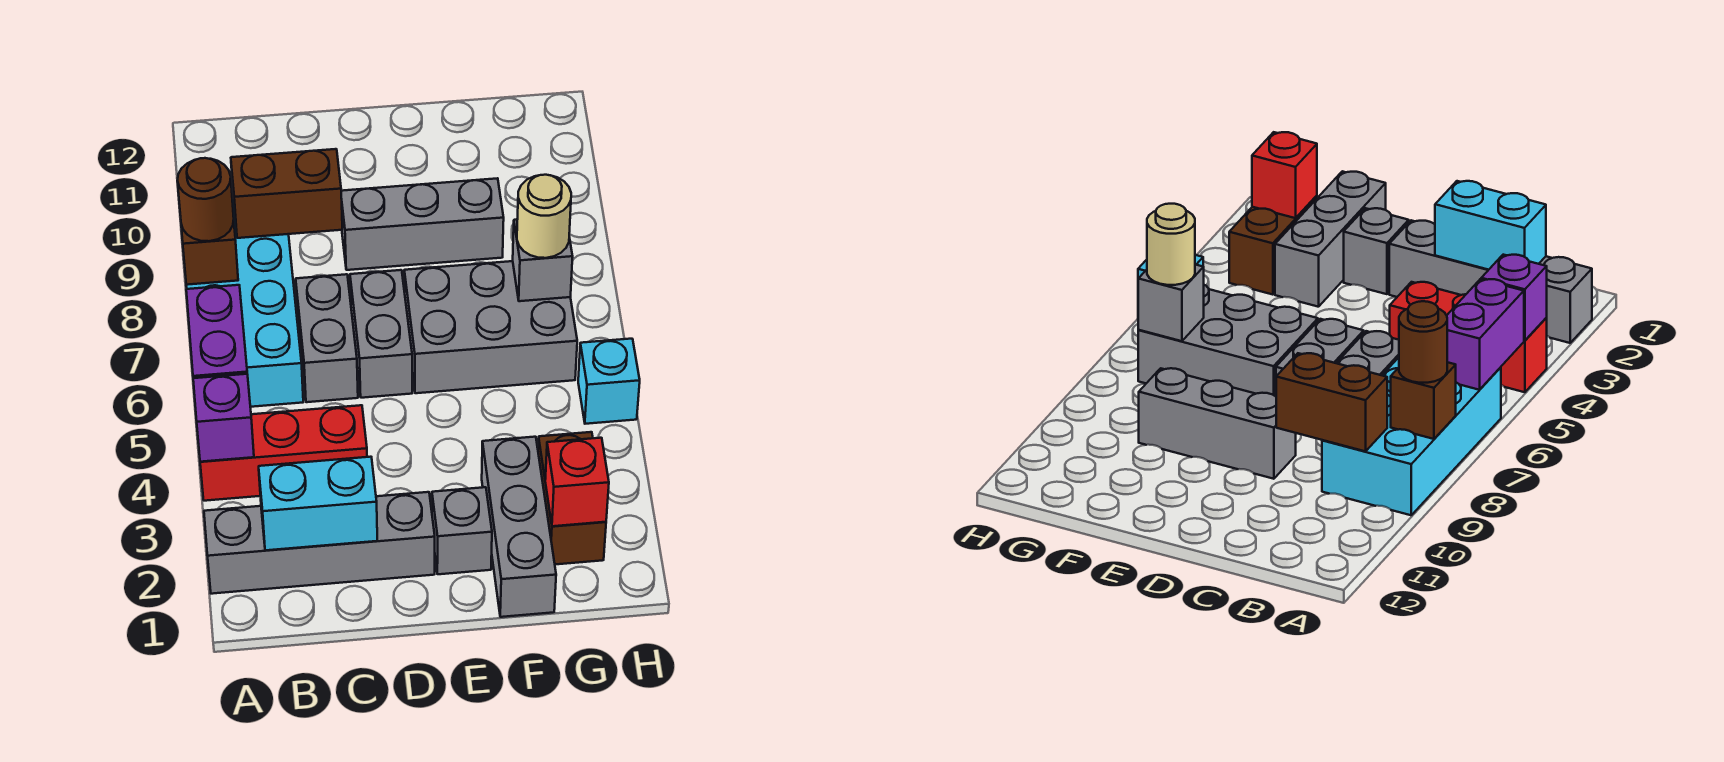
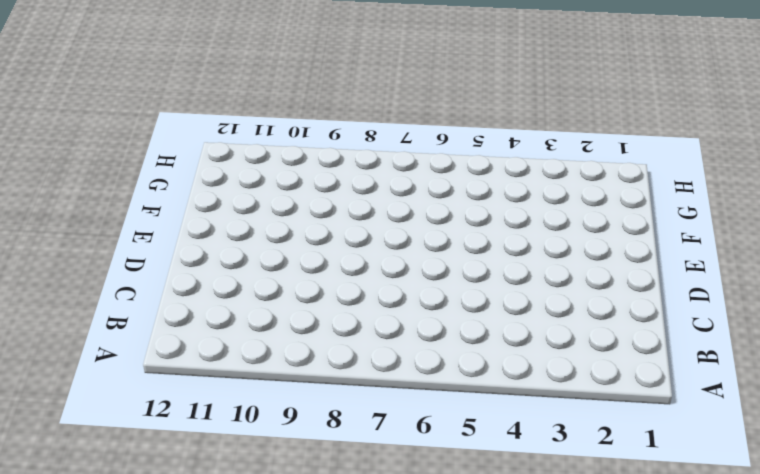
none -> grey brick A2:D2 level 1
none -> red brick A4:C4 level 1
none -> cyan brick A6:B9 level 1

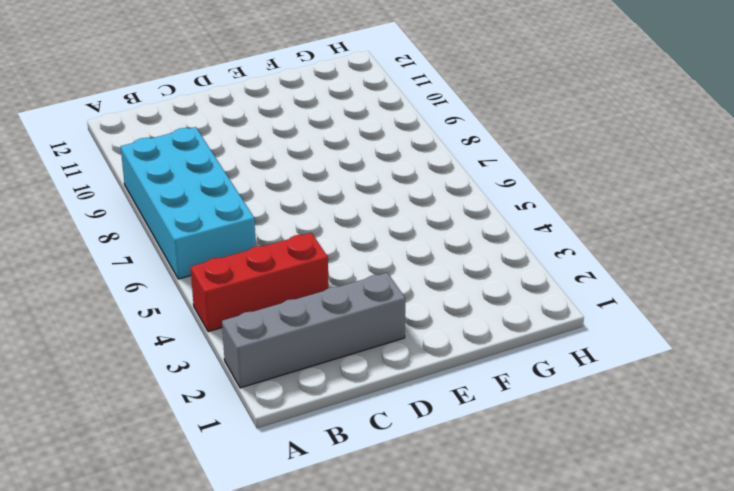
none -> grey brick C6:C7 level 1
none -> grey brick D6:D7 level 1
none -> grey brick D9:F9 level 1

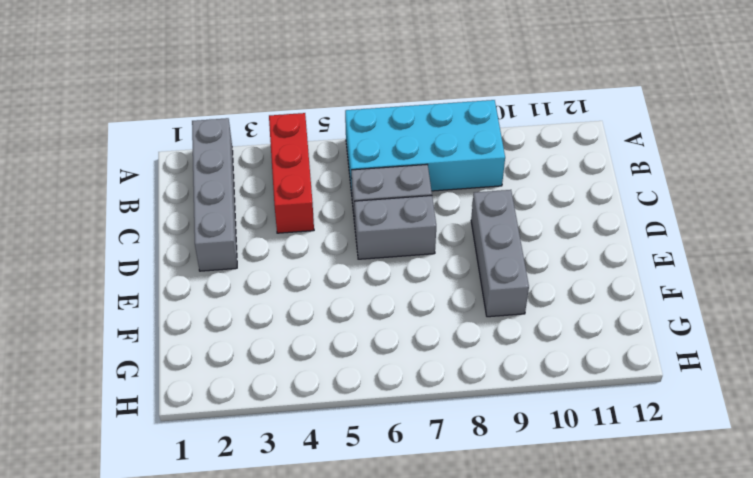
none -> grey brick E2 level 1
none -> grey brick E6:G7 level 1
none -> grey brick F1:F3 level 1

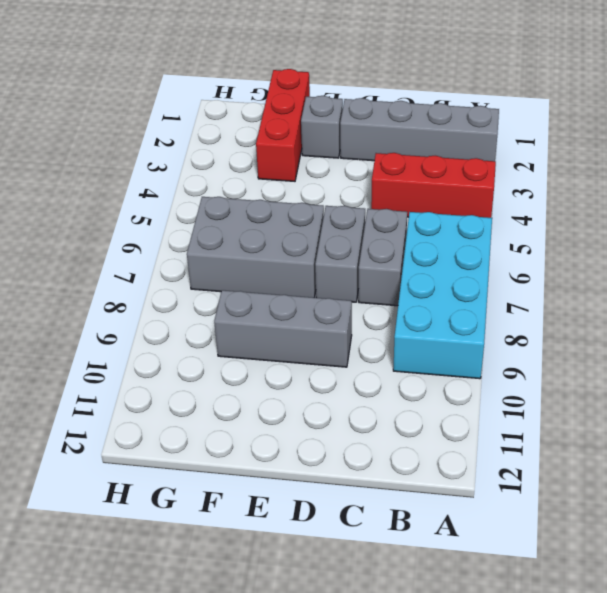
red brick F1:F3 level 1 -> grey brick F1:F3 level 1
none -> brown brick G2:G3 level 1
none -> cyan brick H5 level 1
none -> purple brick A4 level 2

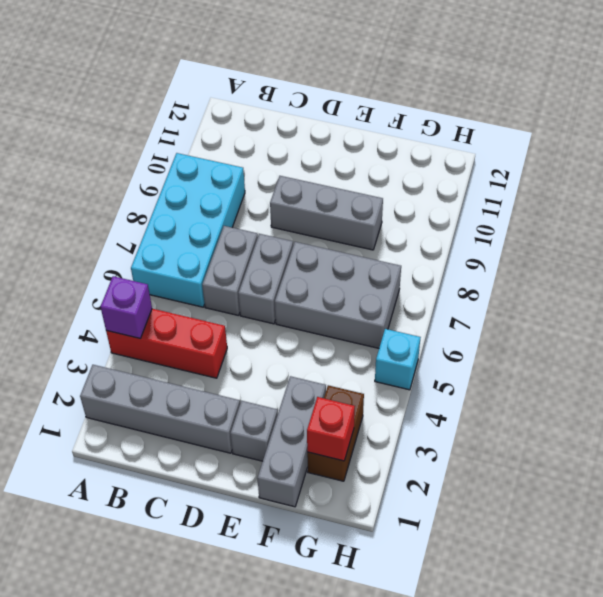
none -> purple brick A5:A6 level 2
none -> brown brick A8 level 2
none -> cyan brick B2:C2 level 2

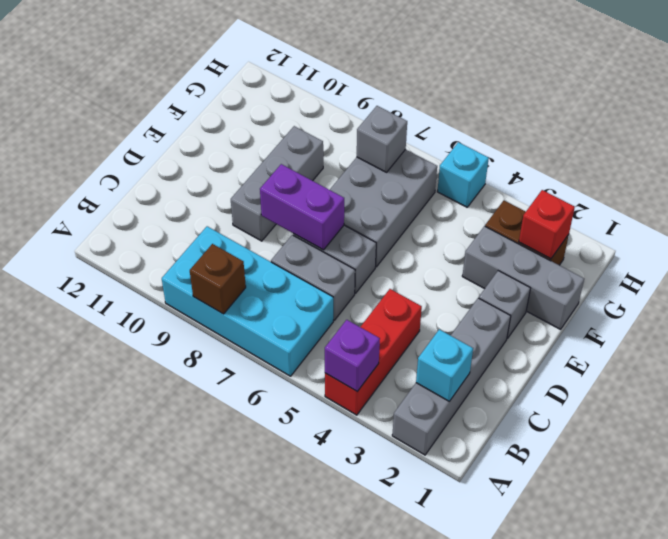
cyan brick B2 level 2 -> cyan brick B2:C2 level 2
purple brick D7:D8 level 2 -> purple brick A5:A6 level 2
none -> brown brick B9:C9 level 2
none -> brown round brick A8 level 3
none -> tan round brick G7 level 3

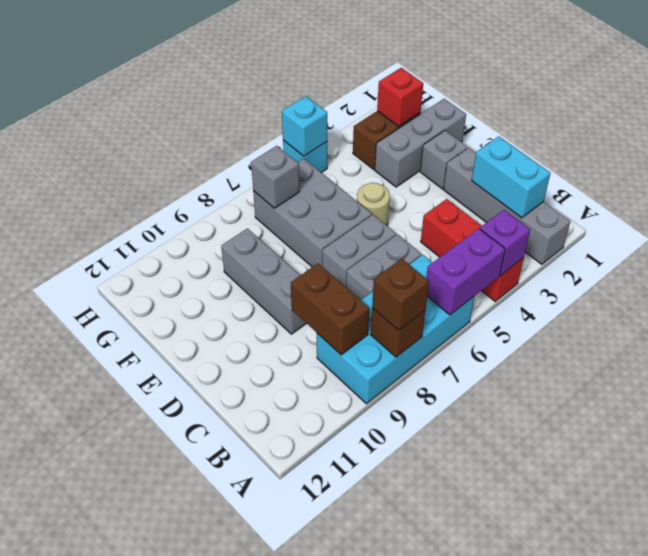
brown brick A8 level 3 -> brown round brick A8 level 3
tan round brick E5 level 1 -> tan round brick G7 level 3
cyan brick H5 level 2 -> none

